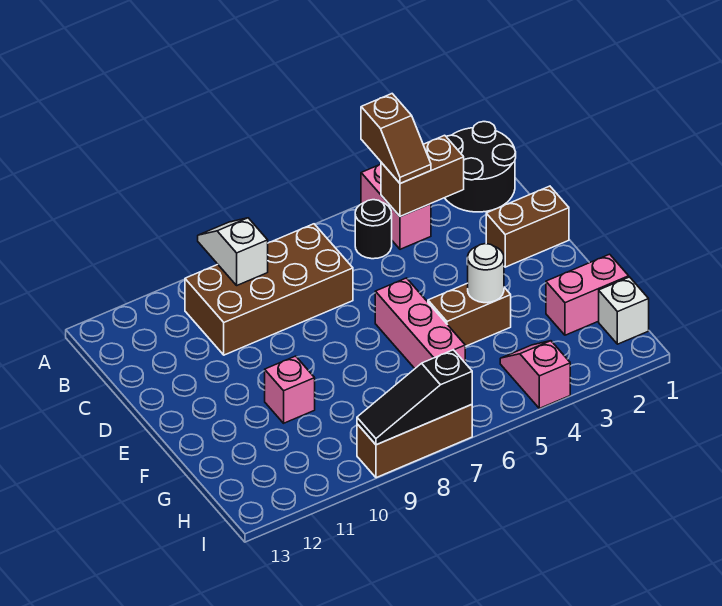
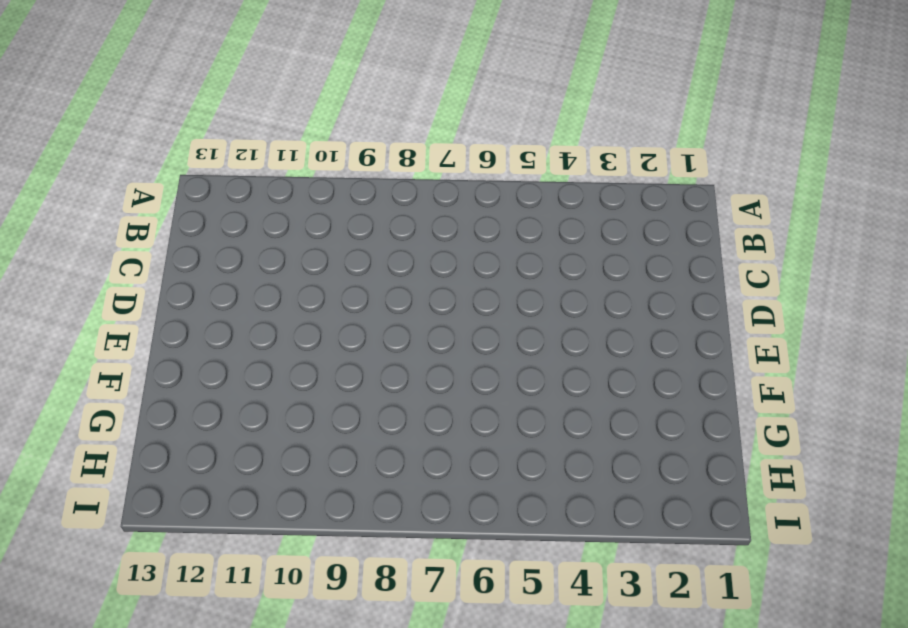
none -> black round brick A1:B2 level 1
none -> pink brick A4:B4 level 1
none -> black round brick B5 level 1

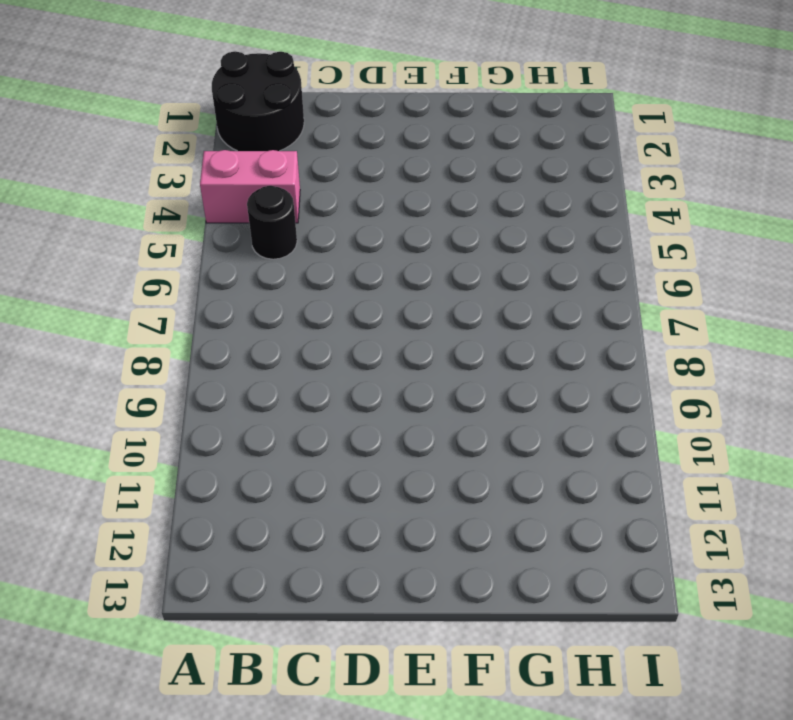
none -> brown brick B7:C10 level 1
none -> brown brick D1:D2 level 1
none -> pink brick E6:G6 level 1

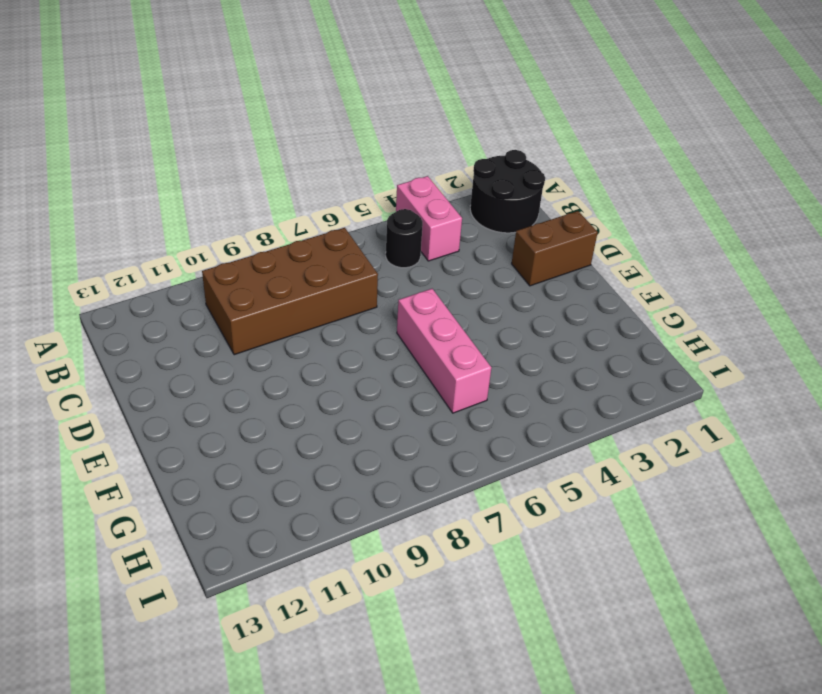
none -> brown brick F4:F5 level 1
none -> pink brick F10 level 1
none -> pink brick G1:G2 level 1

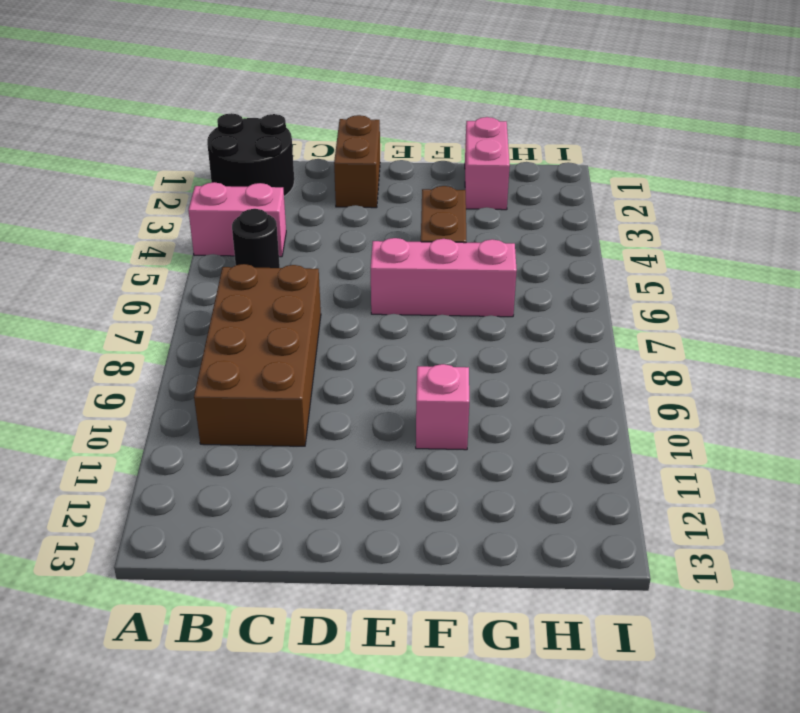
none -> white brick H1 level 1
none -> pink slope H4:I4 level 1 top I
none -> brown brick I7:I9 level 1

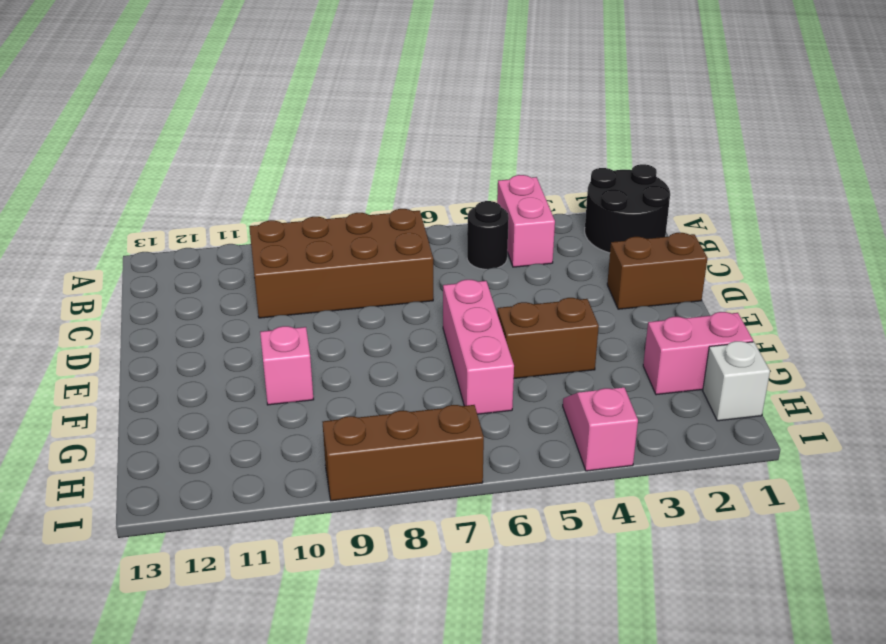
none -> white slope A9:B9 level 2 top B
none -> brown brick B3:B4 level 2
none -> white round brick F4 level 2

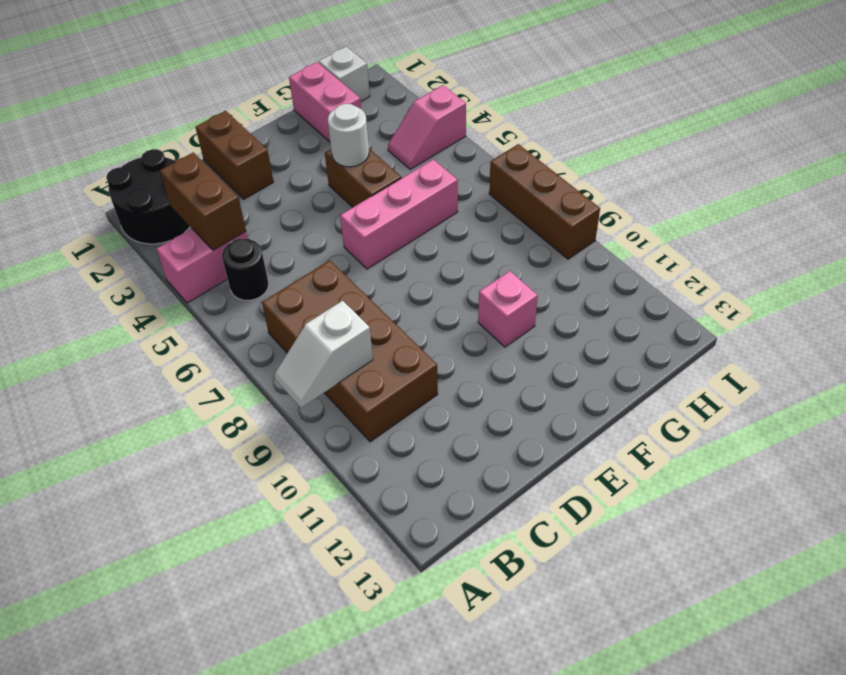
none -> black slope I7:I9 level 2 top 7
none -> brown slope A4:B4 level 3 top A

